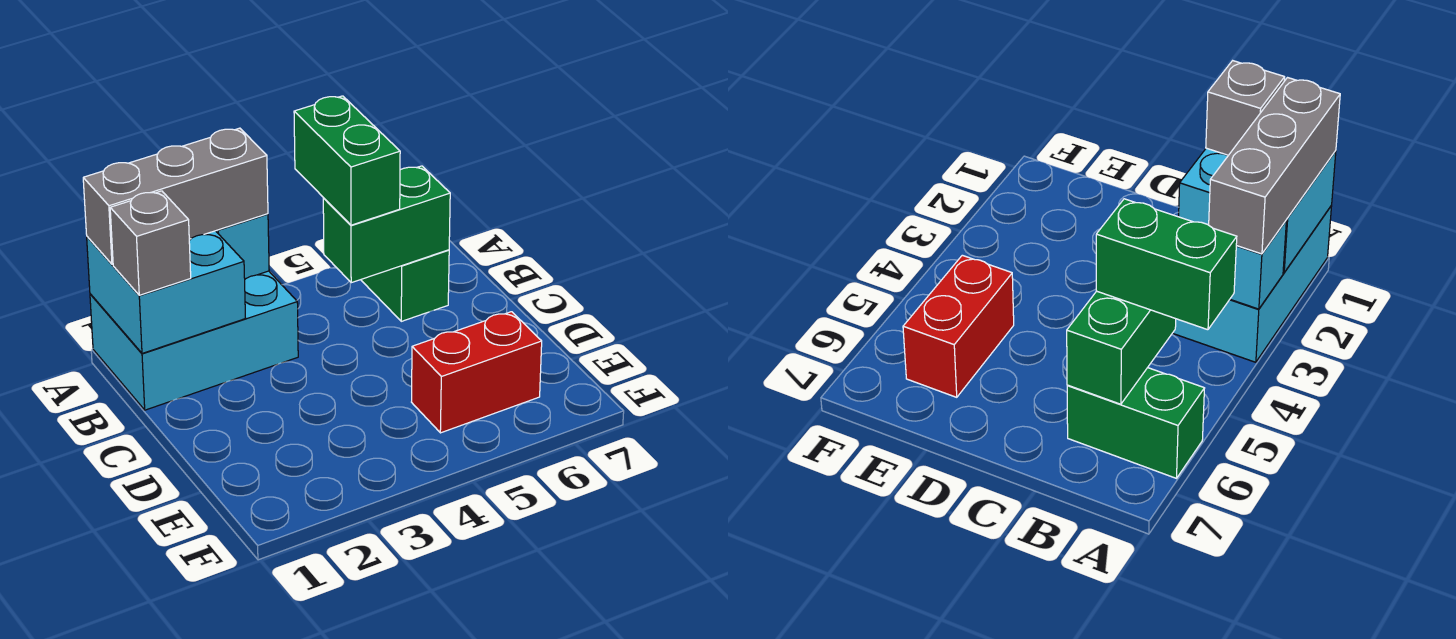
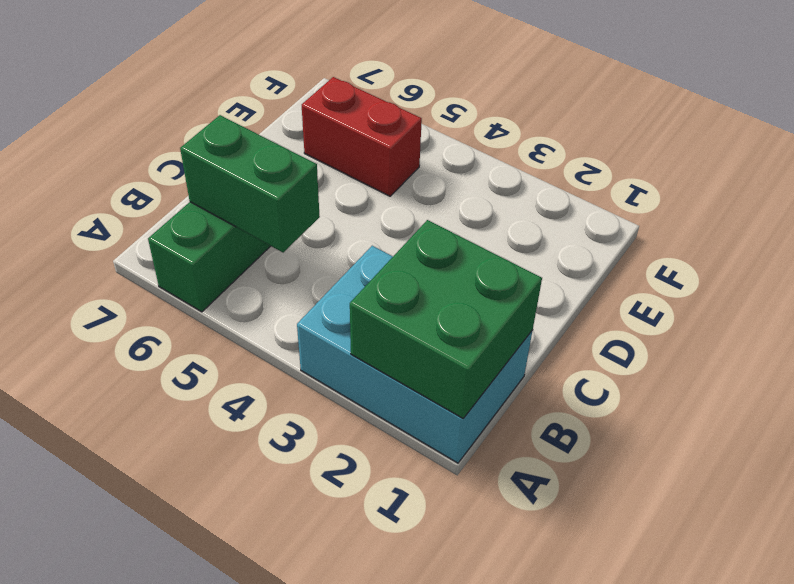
green brick A1:B2 level 2 -> cyan brick A1:B2 level 2
none -> cyan brick A3 level 2
none -> grey brick A1:A3 level 3

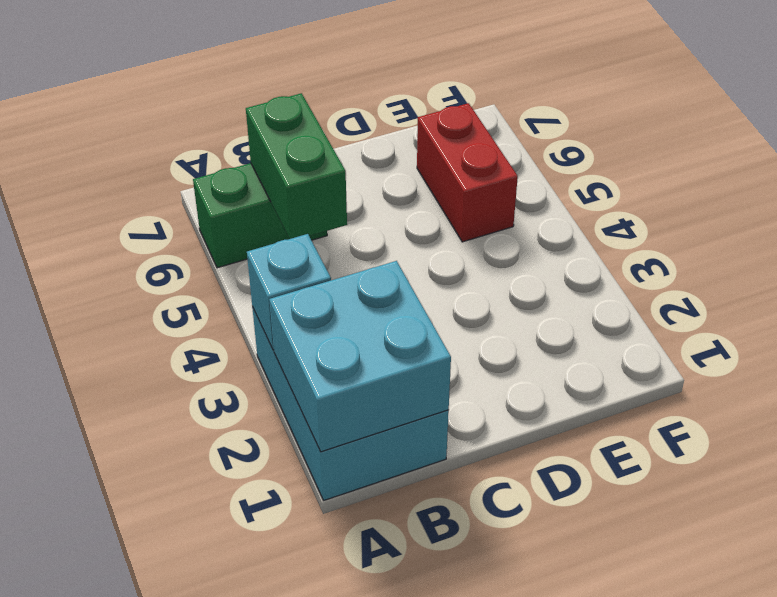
none -> grey brick A1:A3 level 3
none -> green brick A5:B5 level 3

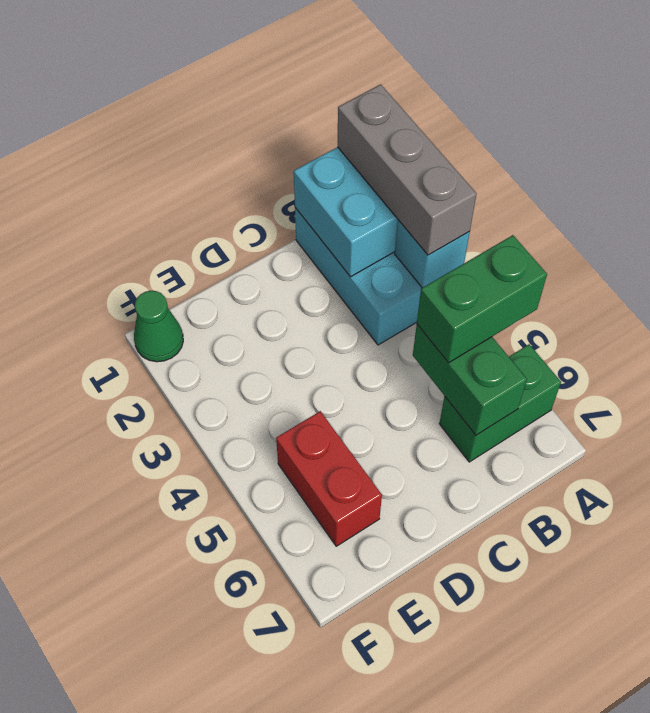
green cone F1 level 1 -> none
none -> grey brick B1 level 3

